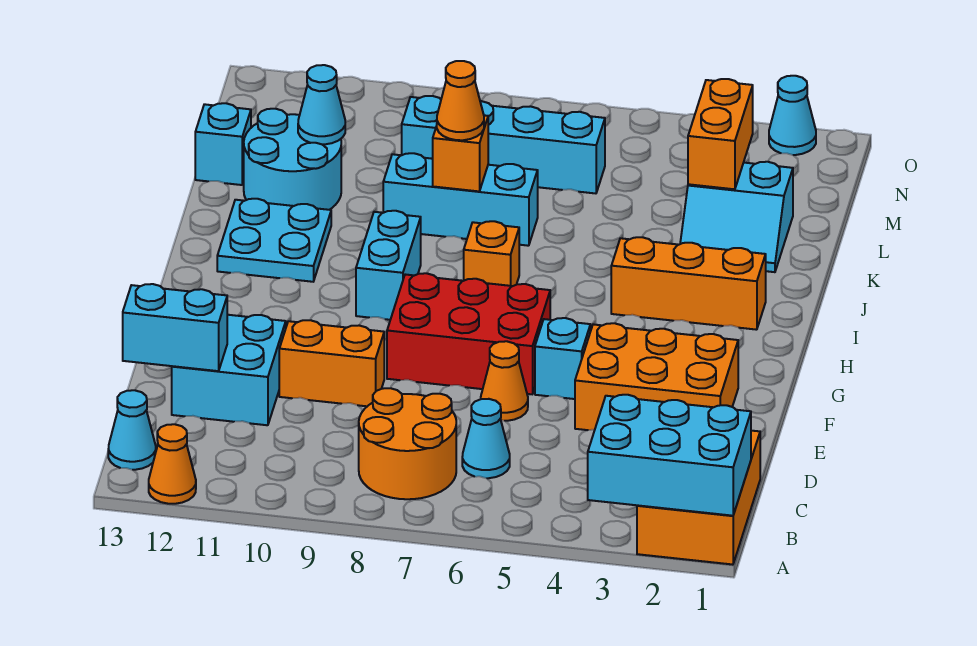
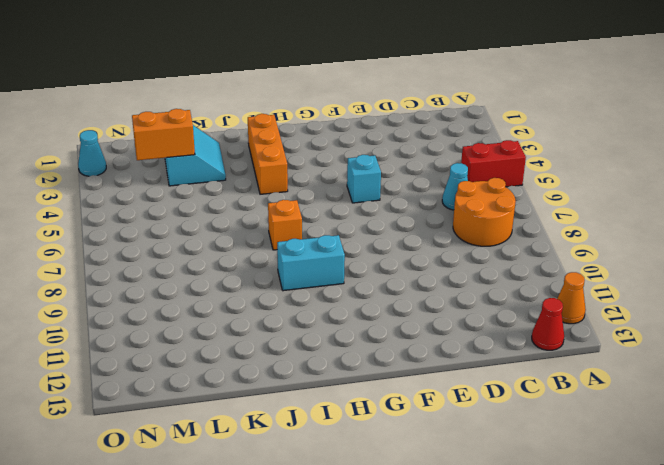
red brick A5:B5 level 1 -> none
red cone B13 level 1 -> cyan cone B13 level 1
none -> orange brick A1:C2 level 1
none -> cyan brick D11:E12 level 1
none -> orange brick E2:F4 level 1

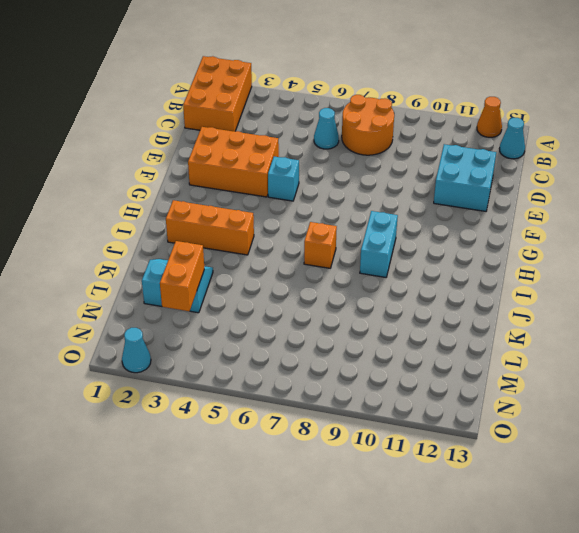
none -> orange cone E6 level 1
none -> orange brick E9:E10 level 1
none -> red brick F6:G8 level 1

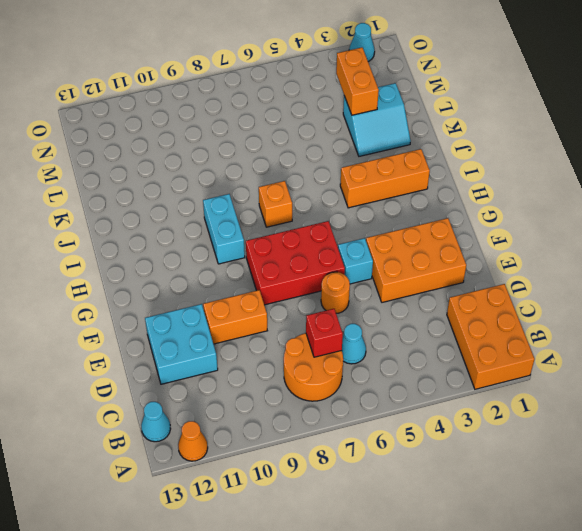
red brick C7 level 2 -> none
orange round brick E6 level 1 -> orange cone E6 level 1
none -> cyan plate I11:J12 level 1
none -> cyan brick K7:K9 level 1
none -> cyan round brick K11:L12 level 1

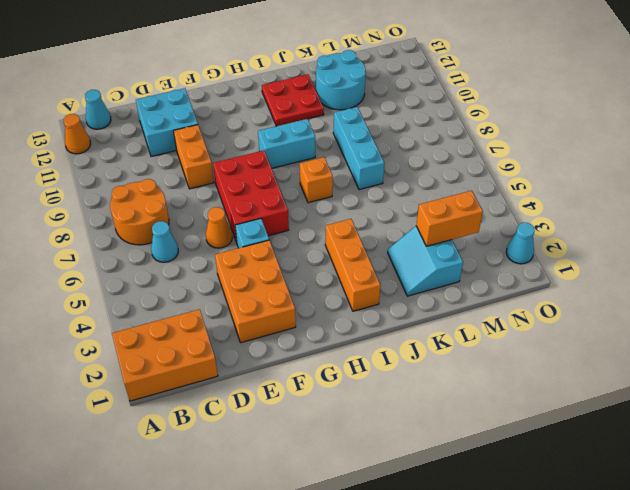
red plate I11:J12 level 1 -> cyan plate I11:J12 level 1
none -> cyan brick L13 level 1
none -> cyan brick M6:M9 level 1
none -> cyan brick A1:B3 level 2

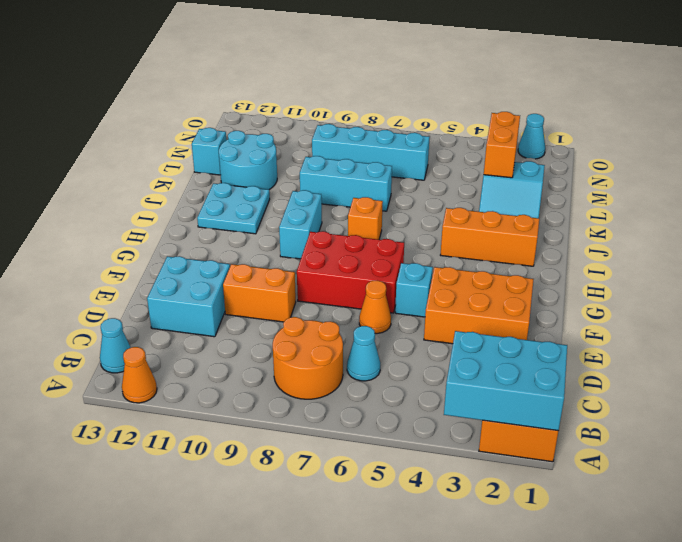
none -> cyan brick D12:D13 level 2
none -> orange brick K8 level 2
none -> cyan cone L11 level 2

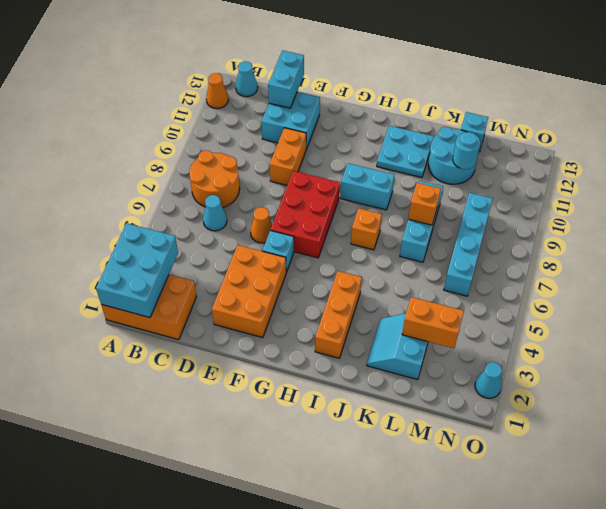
cyan round brick L11 level 2 -> cyan cone L11 level 2
none -> orange cone K8 level 3

